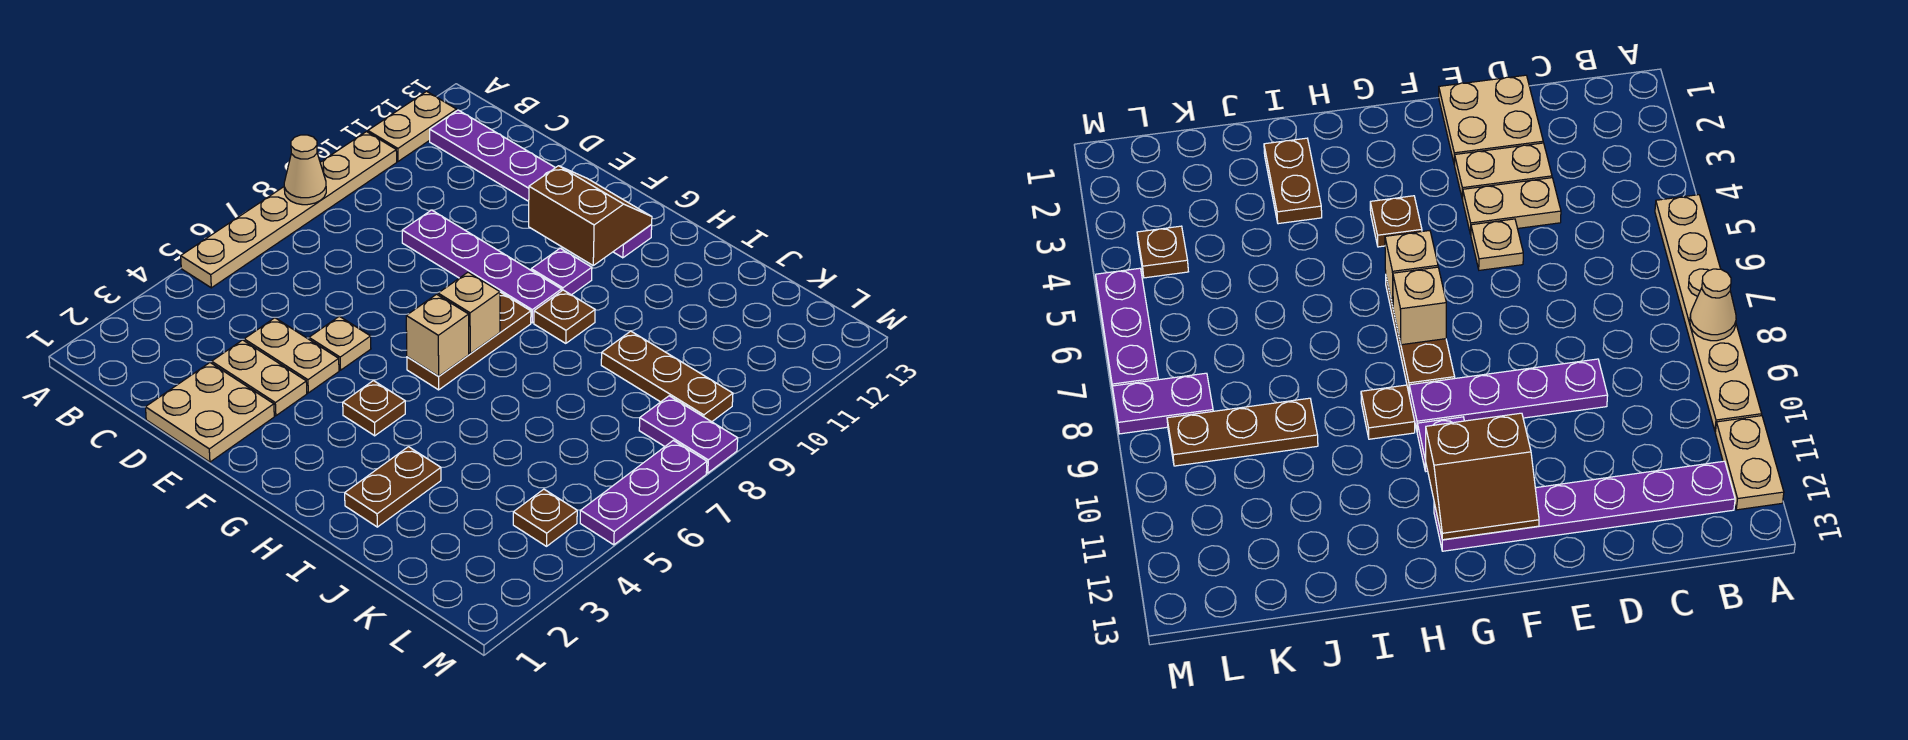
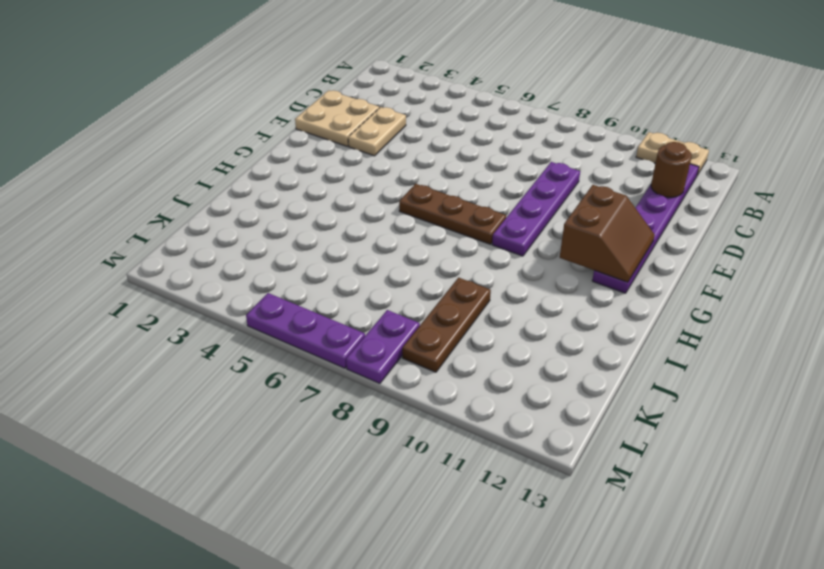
brown round brick C12 level 2 -> none
none -> tan plate A5:A10 level 1
none -> tan plate D4:E4 level 1
none -> tan plate E5 level 1

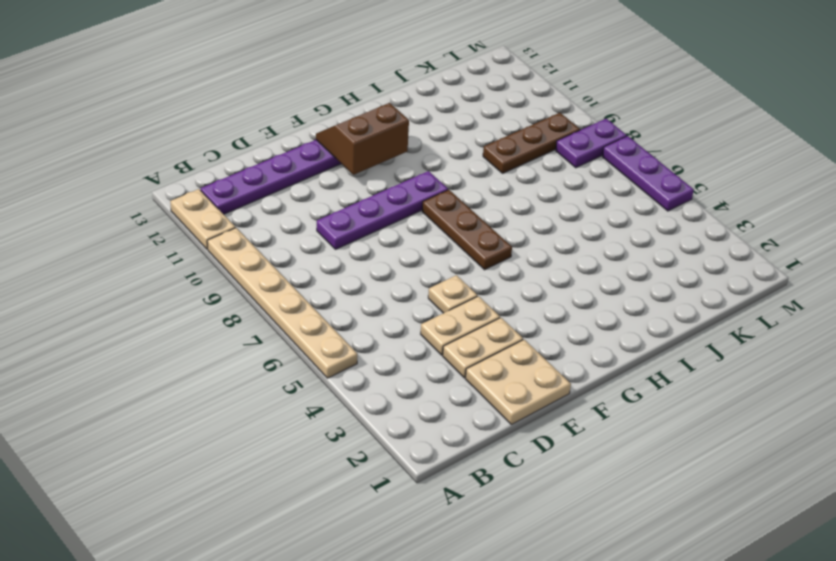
none -> brown plate G4 level 1
none -> purple plate G10 level 1
none -> brown plate H9 level 1

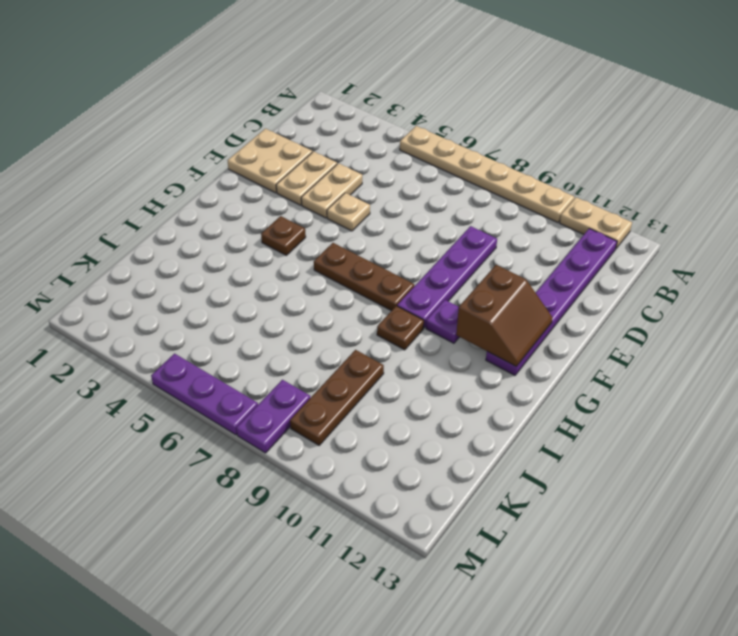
none -> brown plate I2:I3 level 1
none -> brown plate L4 level 1
none -> tan cone A8 level 2

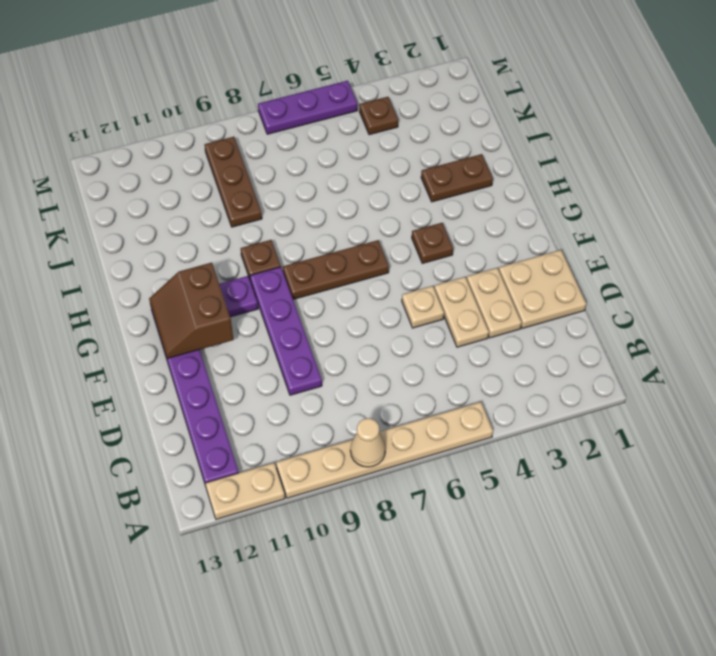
none -> purple plate L8:M8 level 1
none -> tan brick G6 level 2
none -> tan brick G7 level 2

